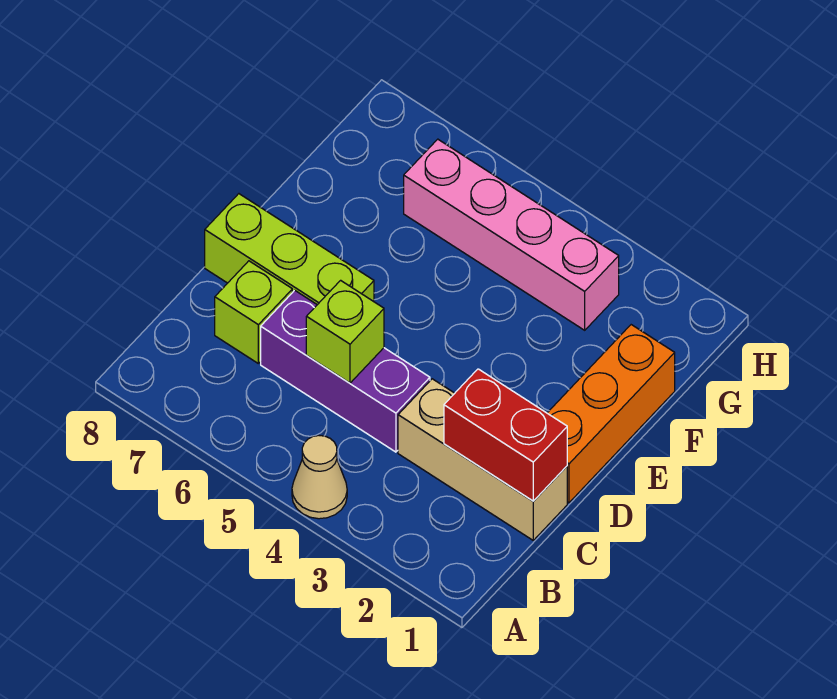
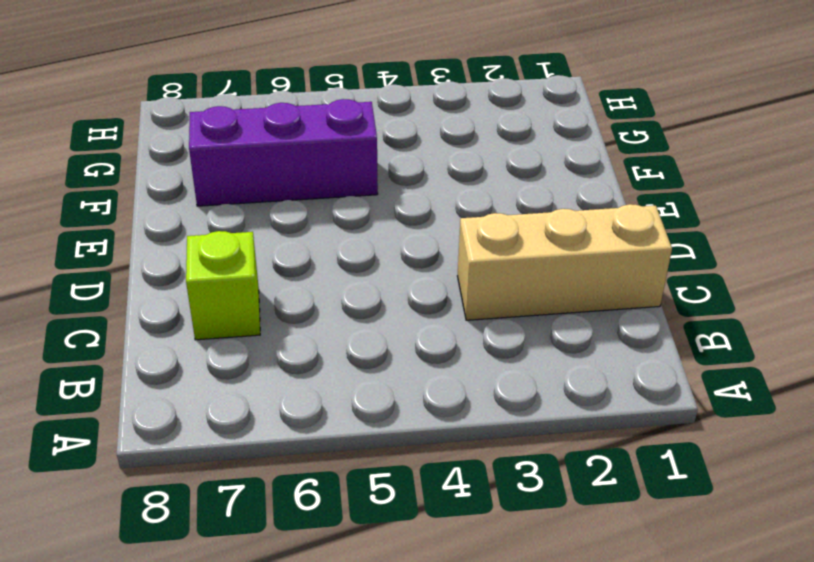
purple brick F5:F7 level 1 -> purple brick C4:C6 level 1
none -> tan cone A4 level 1
none -> orange brick D1:F1 level 1

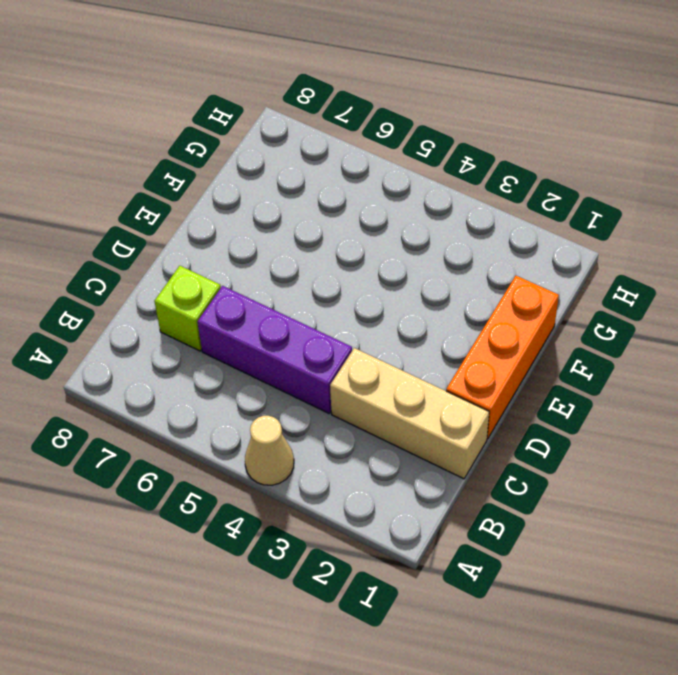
none -> lime brick D6:D8 level 1
none -> pink brick G3:G6 level 1

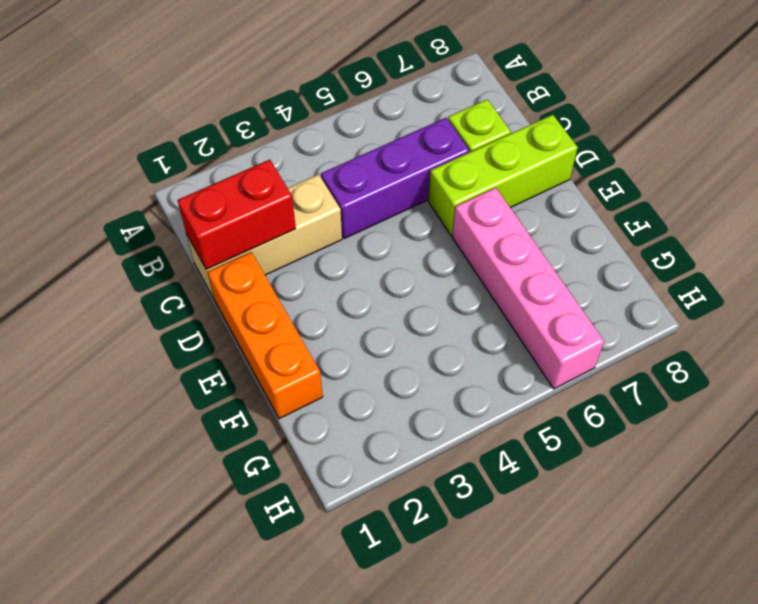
pink brick E6:H6 level 1 -> pink brick G3:G6 level 1
none -> tan cone A4 level 1
none -> lime brick C5 level 2

